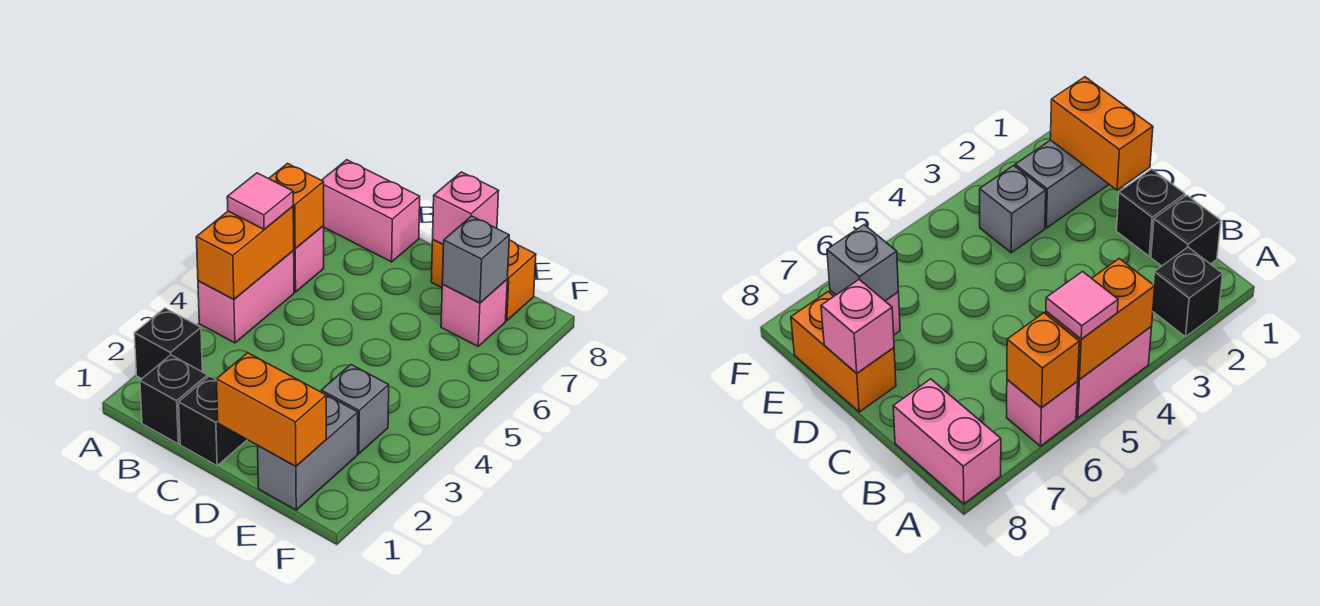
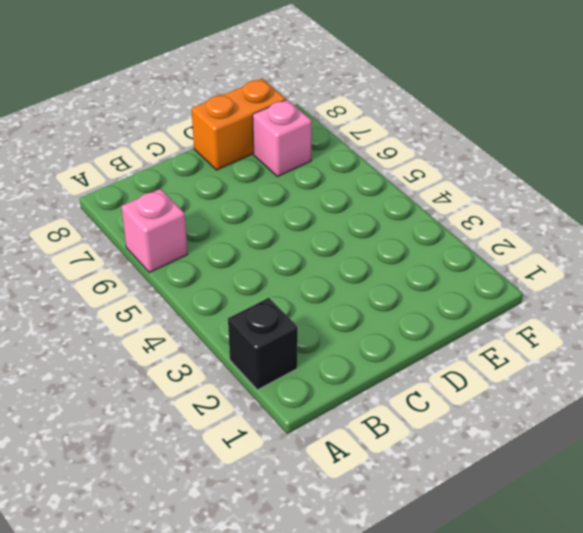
none -> pink brick A4:A5 level 1
none -> pink brick A8:B8 level 1
none -> black brick B1 level 1

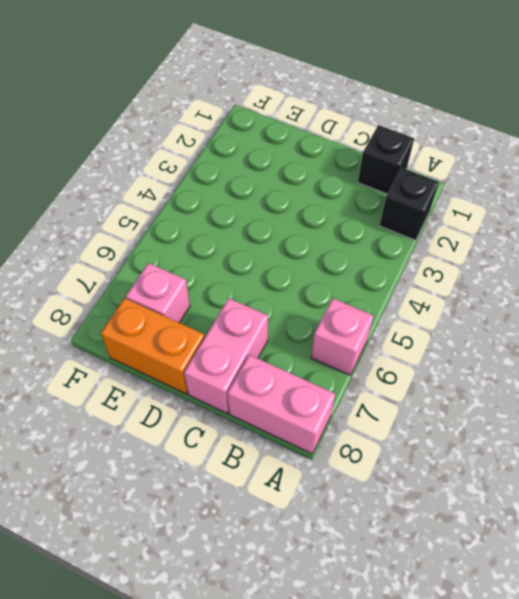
pink brick C7:C8 level 1 -> pink brick A4:A5 level 1
none -> black brick C1 level 1
none -> grey brick E1:E2 level 1
none -> grey brick E3 level 1

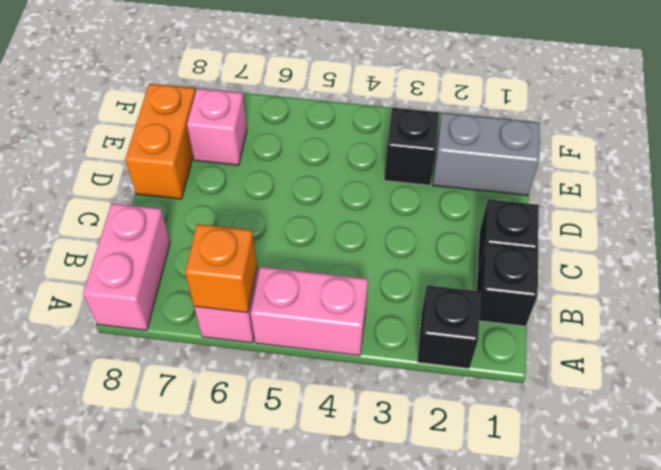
black brick E3 level 1 -> grey brick E3 level 1
none -> orange brick A4:A5 level 2
none -> orange brick D1:E1 level 2
none -> pink brick D8 level 2

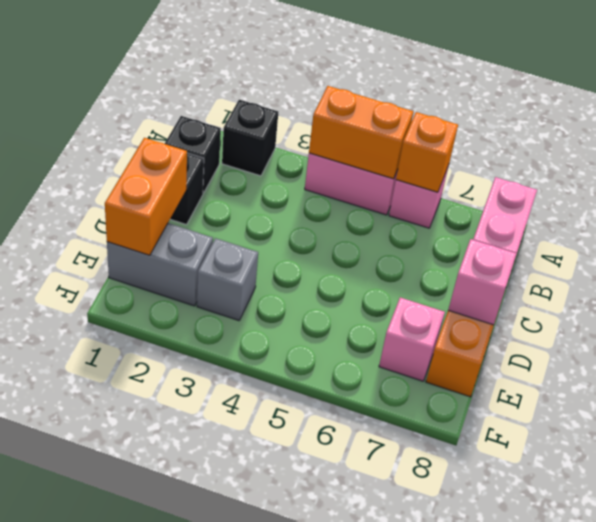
none -> grey brick E7 level 2
none -> pink tile A5 level 3

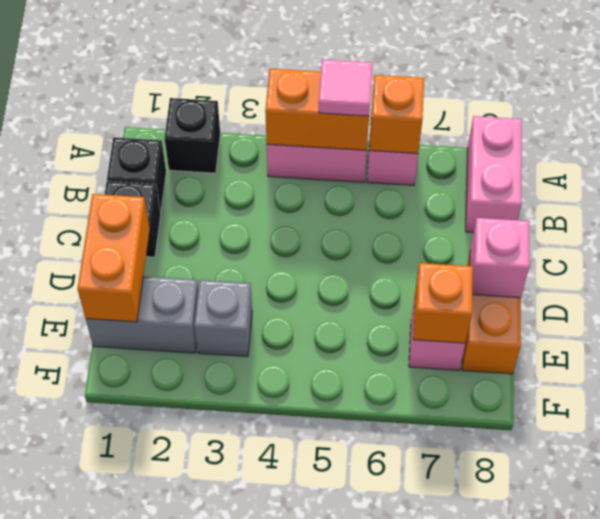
orange brick E7 level 2 -> grey brick E7 level 2

